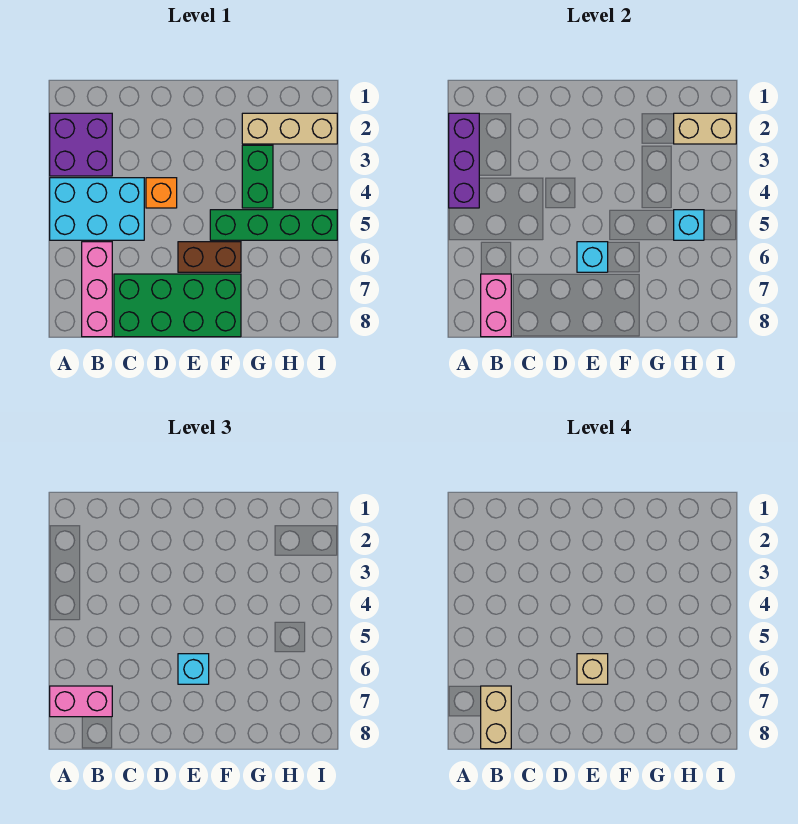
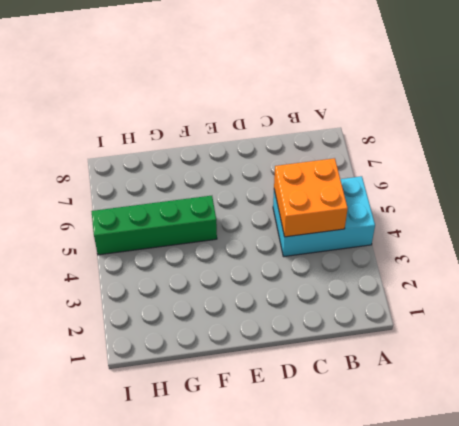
orange brick B4:C5 level 2 -> none
none -> purple brick A2:B3 level 1
none -> pink brick B6:B8 level 1
none -> green brick C7:F8 level 1

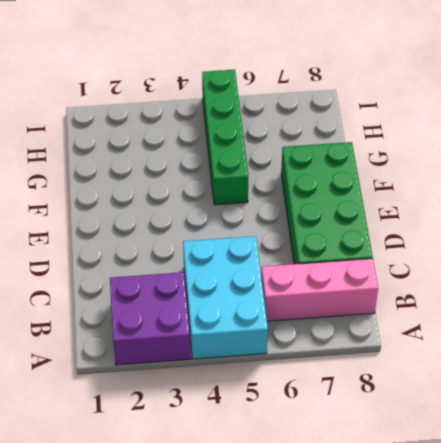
none -> orange brick D4 level 1
none -> brown brick E6:F6 level 1
none -> tan brick G2:I2 level 1

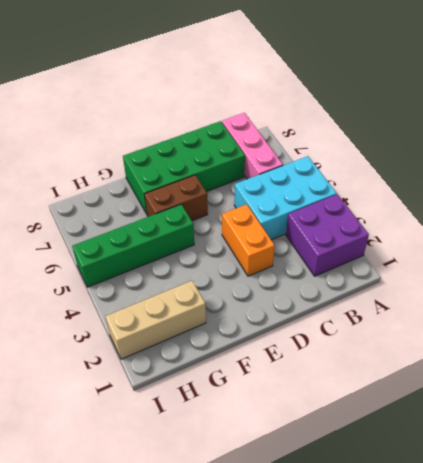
orange brick D3:D4 level 1 -> orange brick D4 level 1
none -> green brick G3:G4 level 1
none -> purple brick A2:A4 level 2
none -> pink brick B7:B8 level 2

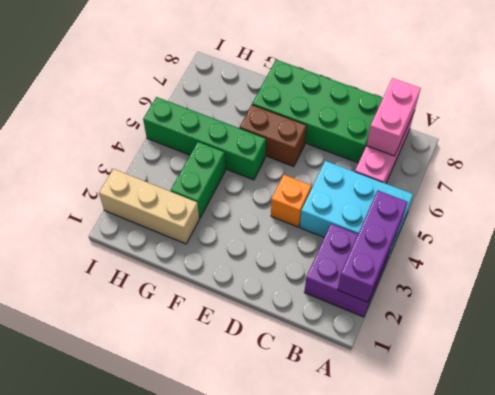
none -> cyan brick E6 level 2
none -> tan brick H2:I2 level 2
none -> cyan brick H5 level 2

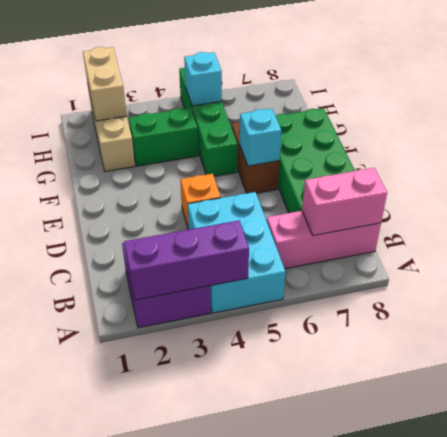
none -> pink brick A7:B7 level 3
none -> cyan brick E6 level 3
none -> tan brick B7:B8 level 4

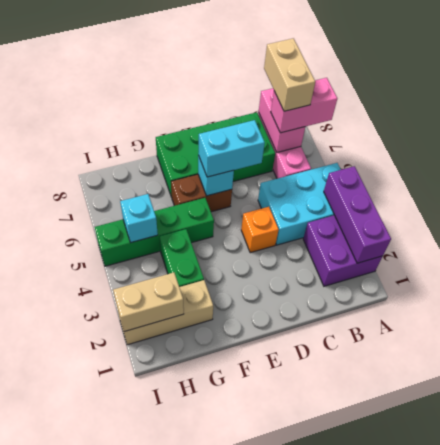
cyan brick D6:E6 level 3 -> cyan brick E6 level 3
none -> tan brick E6 level 4

